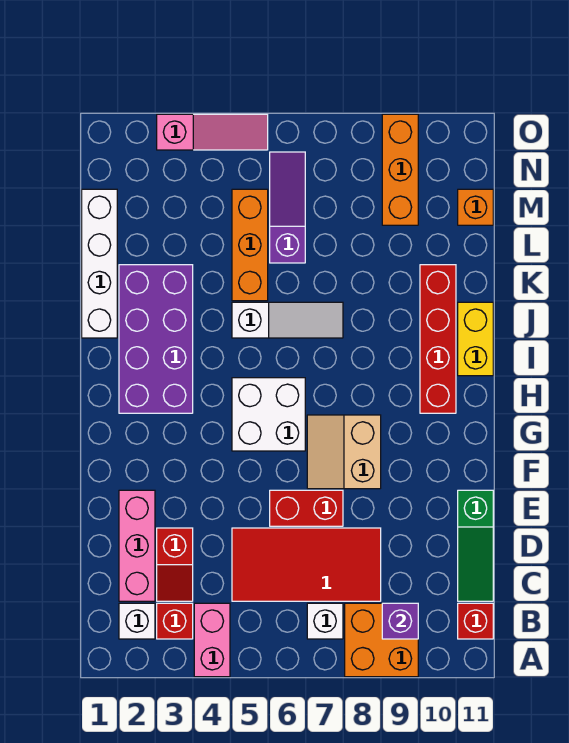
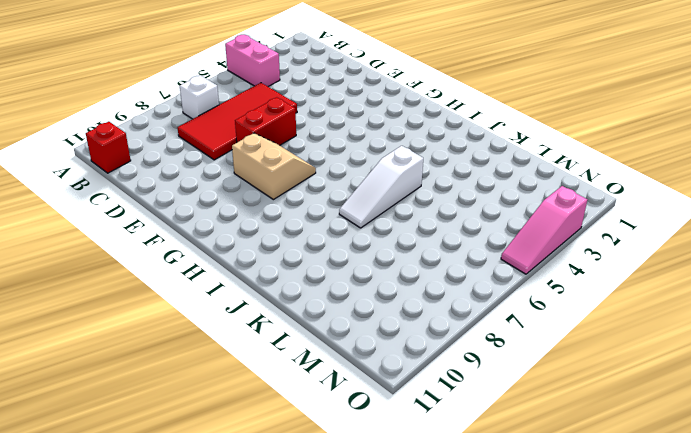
none -> orange brick A8:B9 level 1
none -> white brick B2 level 1
none -> red brick B3 level 1

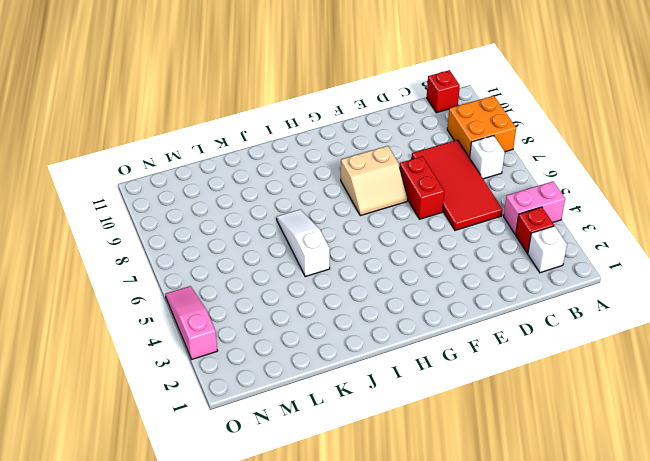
none -> pink brick C2:E2 level 1
none -> red slope C3:D3 level 1 top D
none -> green slope C11:E11 level 1 top E

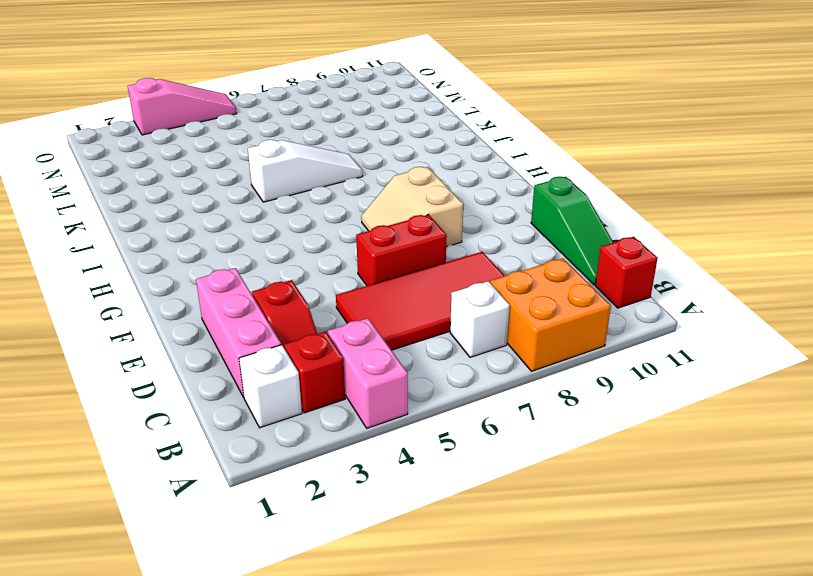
none -> white brick G5:H6 level 1
none -> purple brick H2:K3 level 1
none -> red brick H10:K10 level 1

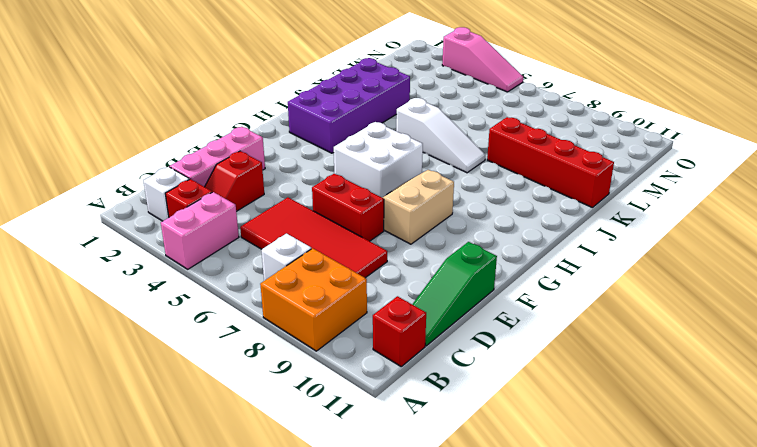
red brick K8:K11 level 1 -> red brick H10:K10 level 1
none -> yellow brick I11:J11 level 1
none -> white brick J1:M1 level 1
none -> orange brick K5:M5 level 1

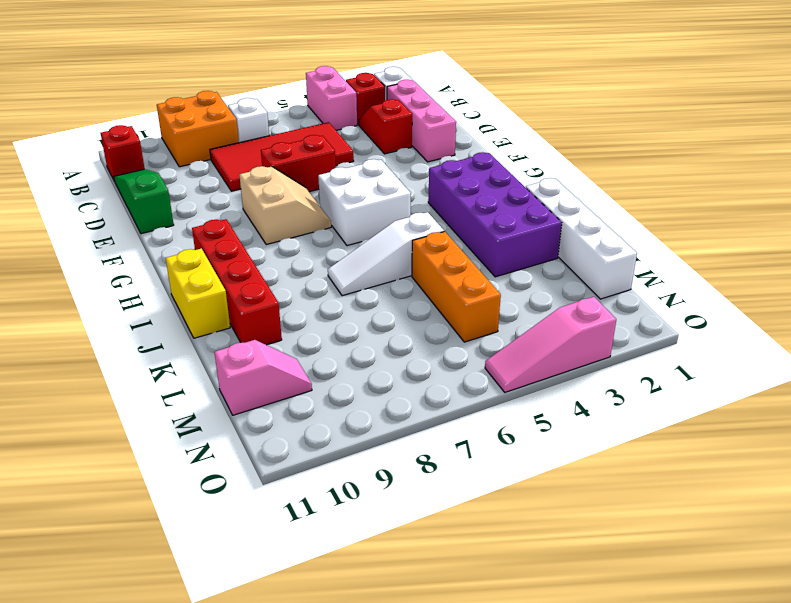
pink slope M10:M11 level 1 top 11 -> orange brick M11 level 1
none -> purple slope L6:N6 level 1 top L
none -> orange brick M9:O9 level 1
none -> purple brick B9 level 2

